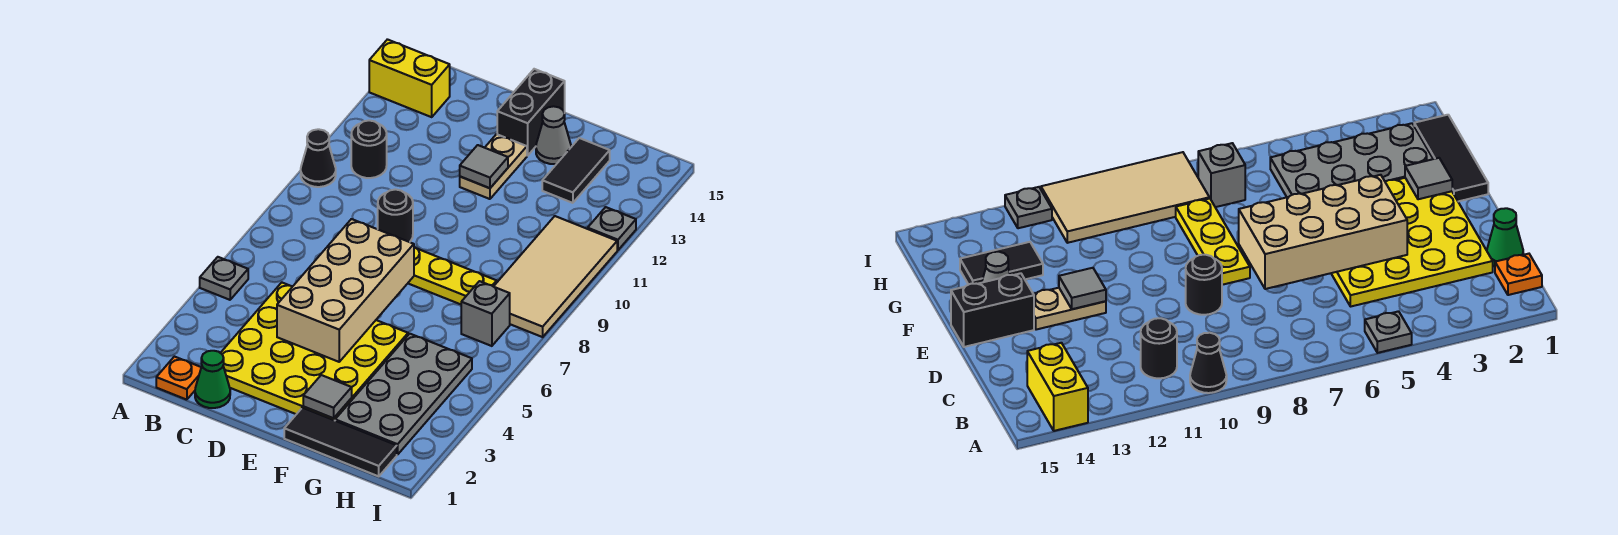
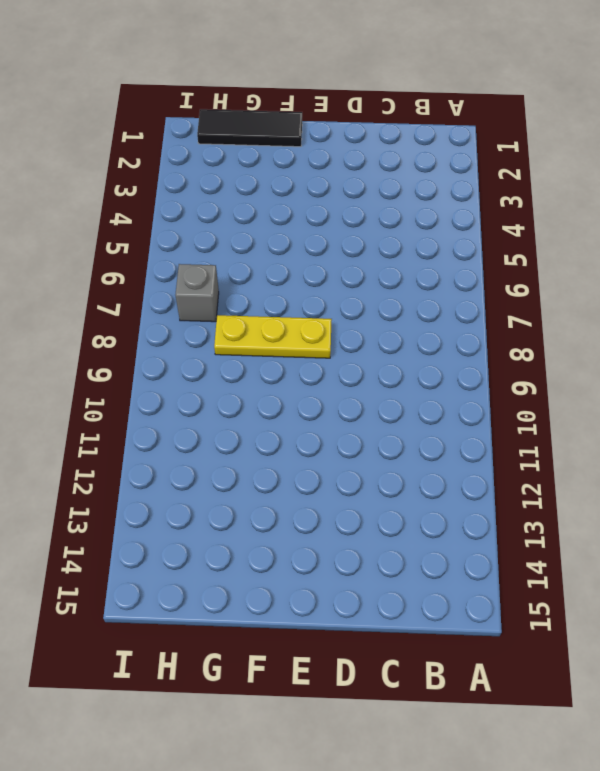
none -> grey plate A5 level 1
none -> black cone A10 level 1
none -> yellow brick A14:B14 level 1

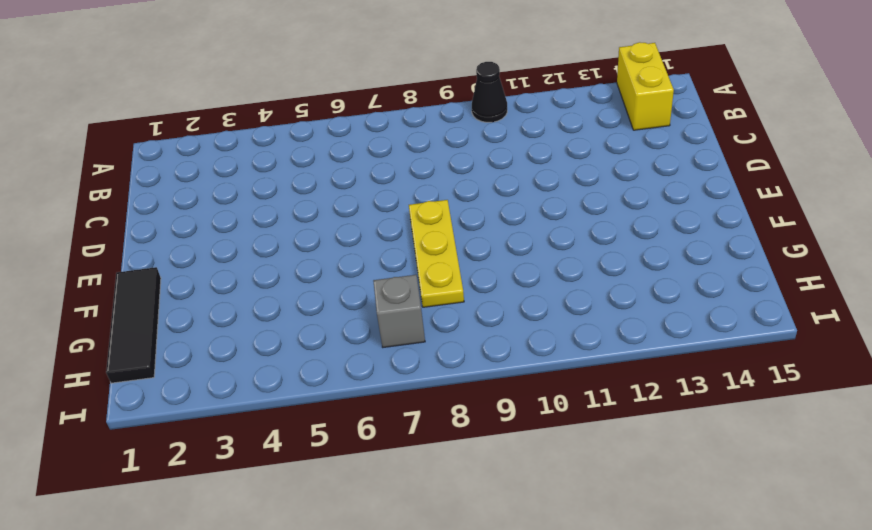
none -> grey plate A5 level 1
none -> orange plate B1 level 1
none -> black round brick B11 level 1

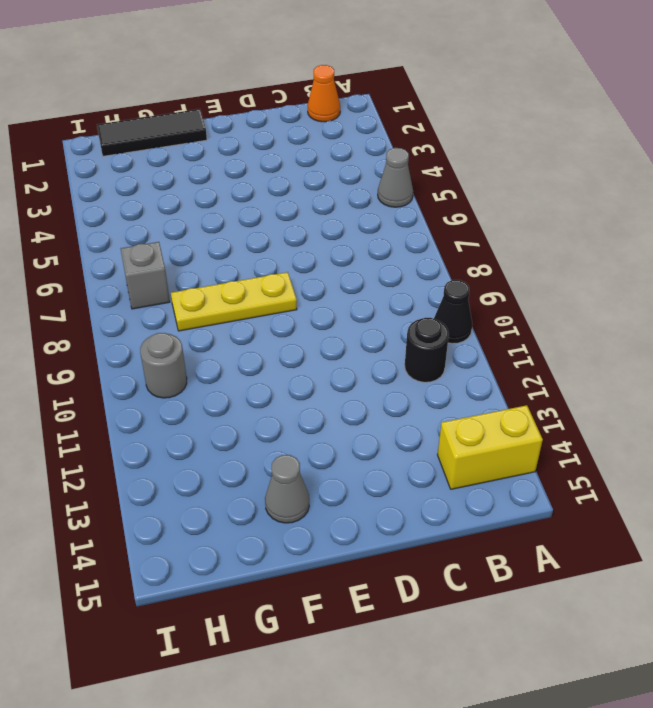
grey cone A5 level 1 -> grey plate A5 level 1
orange cone B1 level 1 -> orange plate B1 level 1
grey round brick H10 level 1 -> tan tile H8:I11 level 1
none -> green cone C1 level 1
none -> yellow plate C2:F5 level 1
none -> black round brick D9 level 1

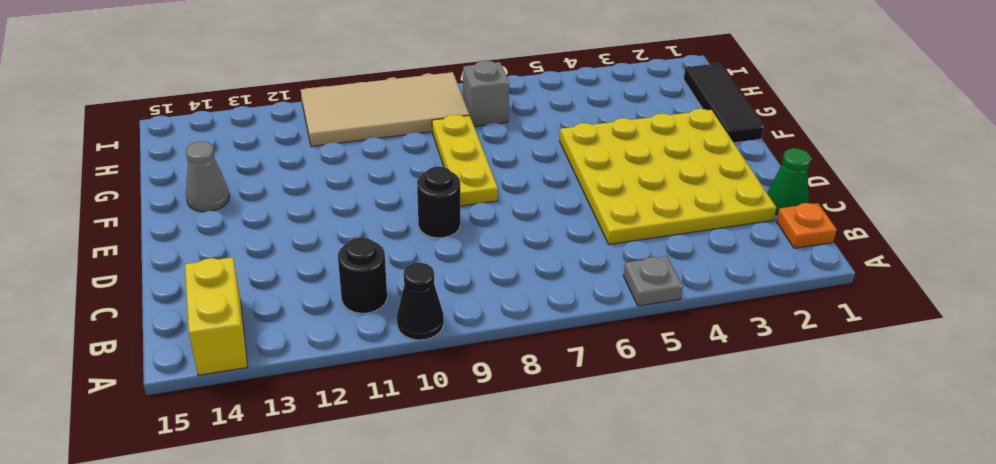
none -> tan plate E12:E13 level 1
none -> black brick E14:E15 level 1
none -> grey plate G2:H5 level 1

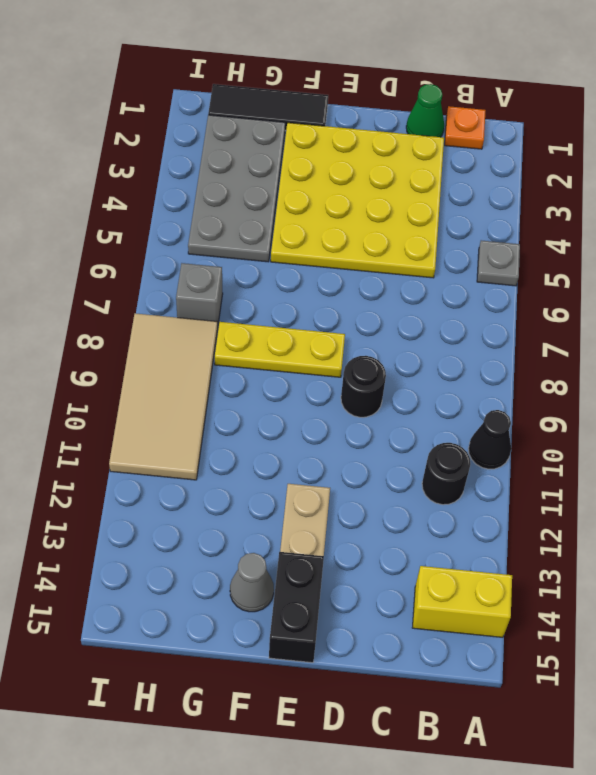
none -> black tile G13:G14 level 1
none -> grey plate I12 level 1
none -> tan brick D4:E7 level 2

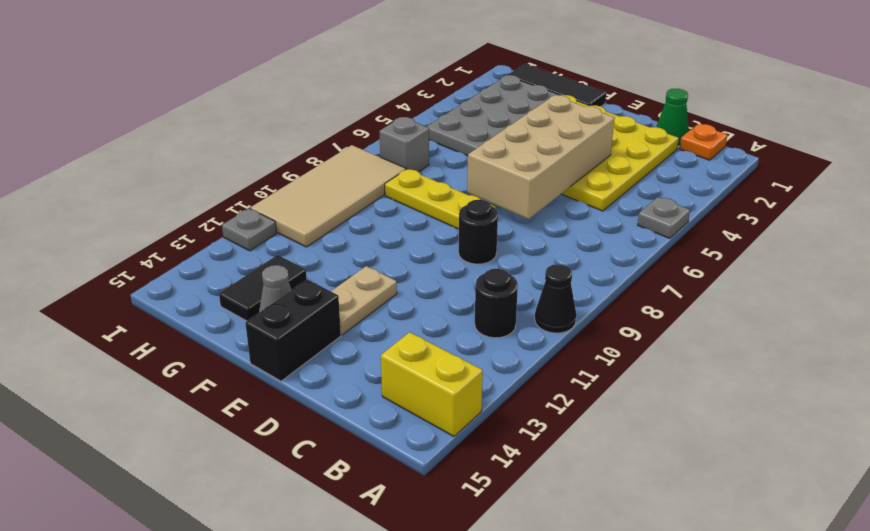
none -> grey tile E12 level 2
none -> grey tile F2 level 2

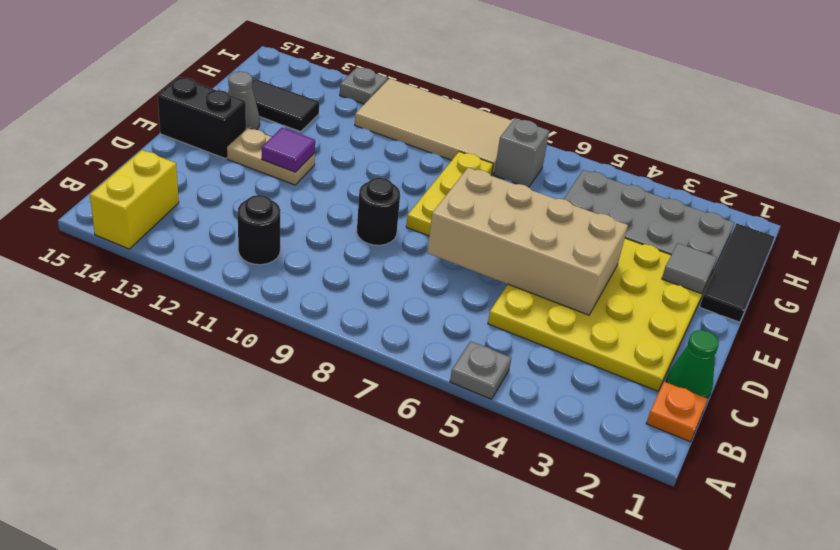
purple tile E12 level 2 -> grey tile E12 level 2
none -> black cone A10 level 1

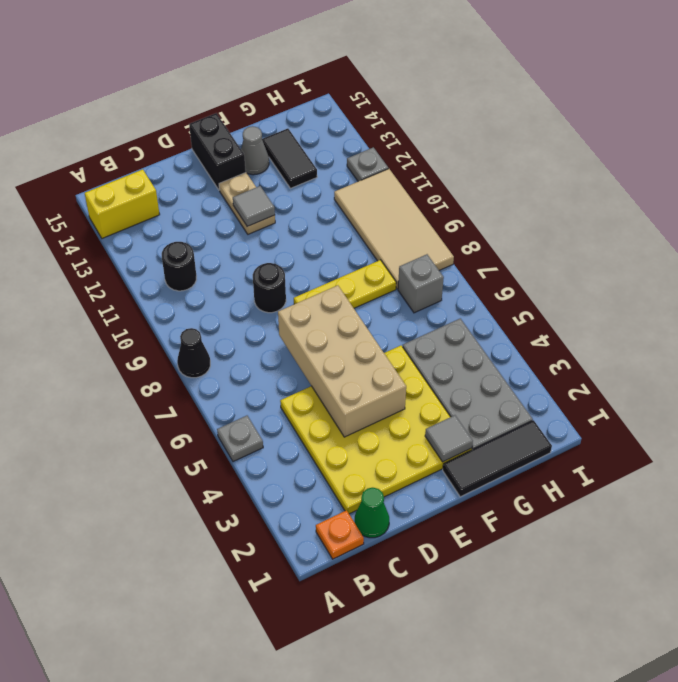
black cone A8 level 1 -> black cone A10 level 1

